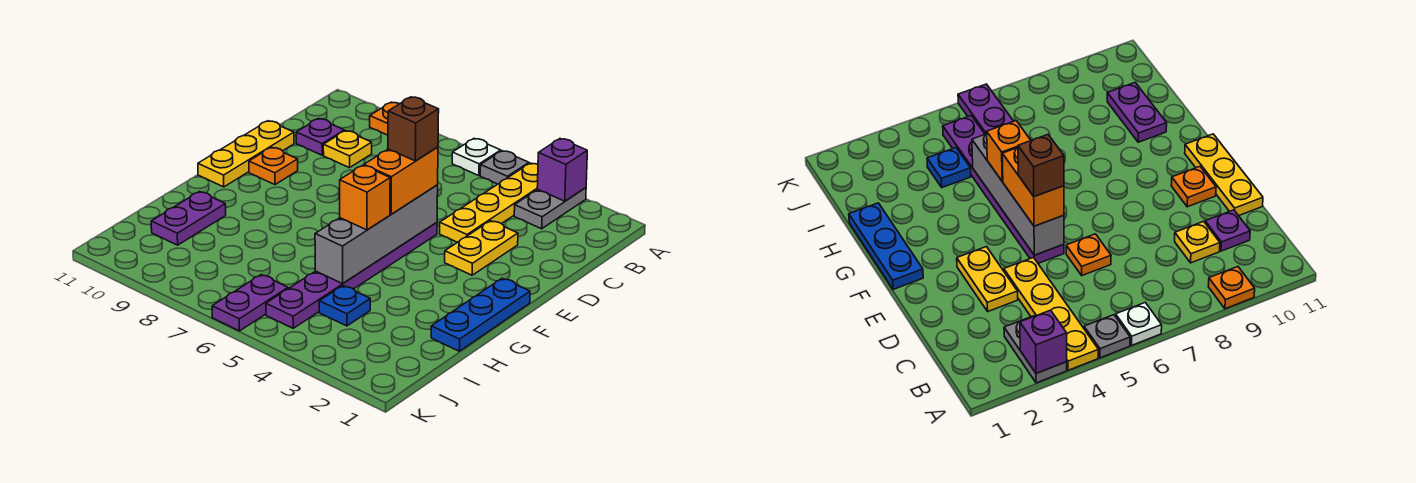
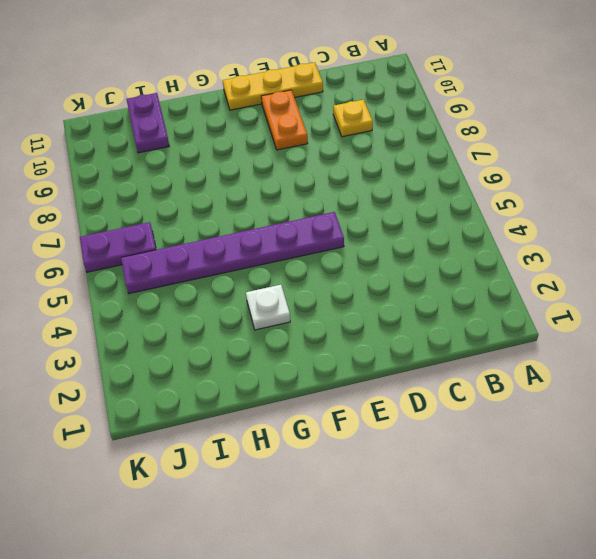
orange plate E9:E10 level 1 -> orange plate E10 level 1
white plate G3 level 1 -> white plate A6 level 1
purple plate I10:I11 level 1 -> purple plate H10:I10 level 1
none -> grey plate A3:B3 level 1
none -> yellow plate A4:D4 level 1
none -> grey plate A5 level 1

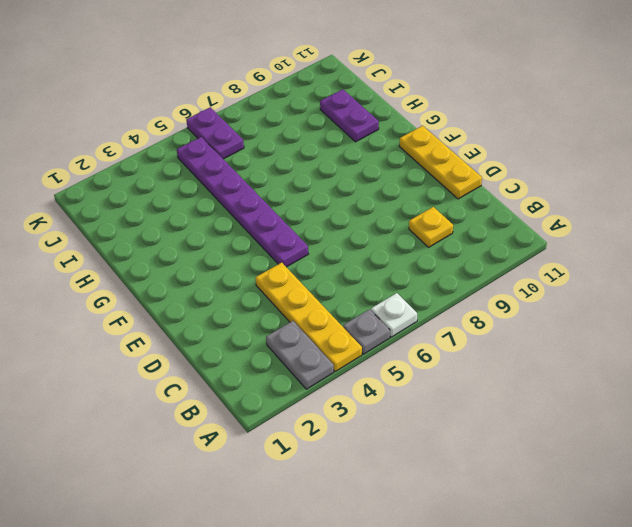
none -> orange plate A9 level 1
none -> purple plate C10 level 1
none -> yellow plate D3:E3 level 1

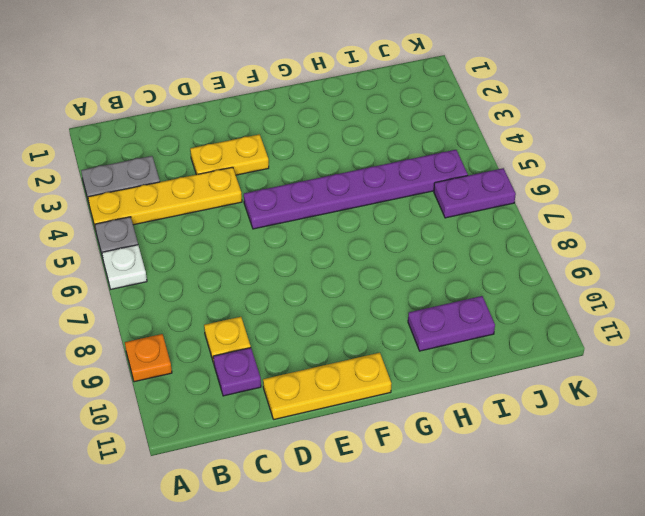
none -> orange plate D6 level 1
none -> orange plate E10 level 1
none -> blue plate F1:H1 level 1

